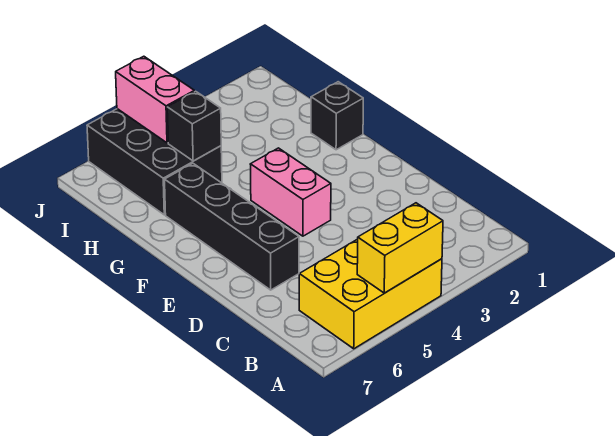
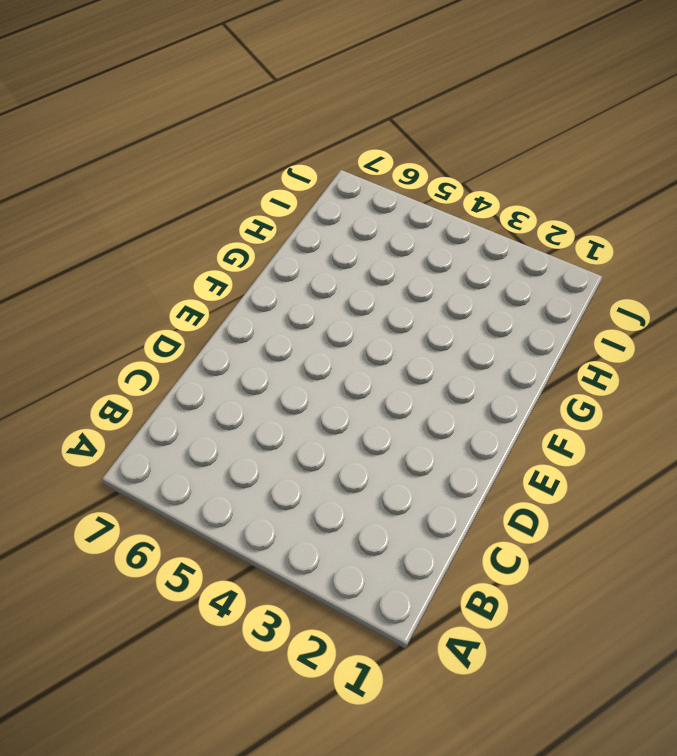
none -> yellow brick A4:B6 level 1
none -> black brick D6:G6 level 1

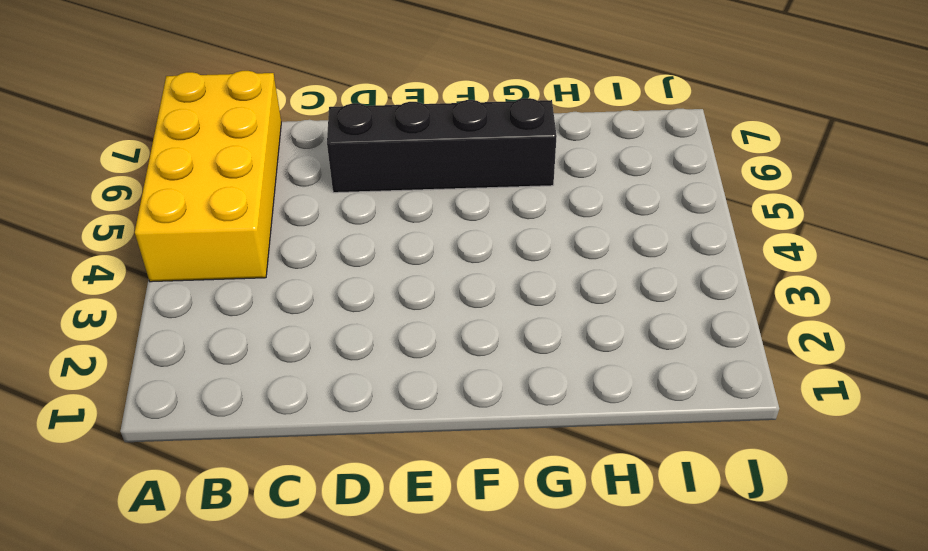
yellow brick A4:B7 level 1 -> yellow brick A4:B6 level 1
none -> pink brick E4:F4 level 1
none -> black brick G1 level 1

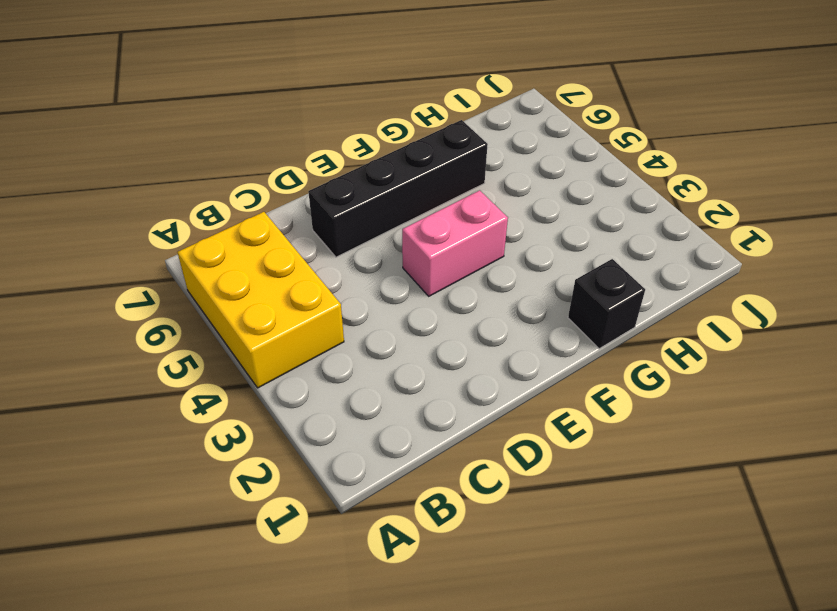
none -> black brick H5:J6 level 1
none -> yellow brick A4:A5 level 2

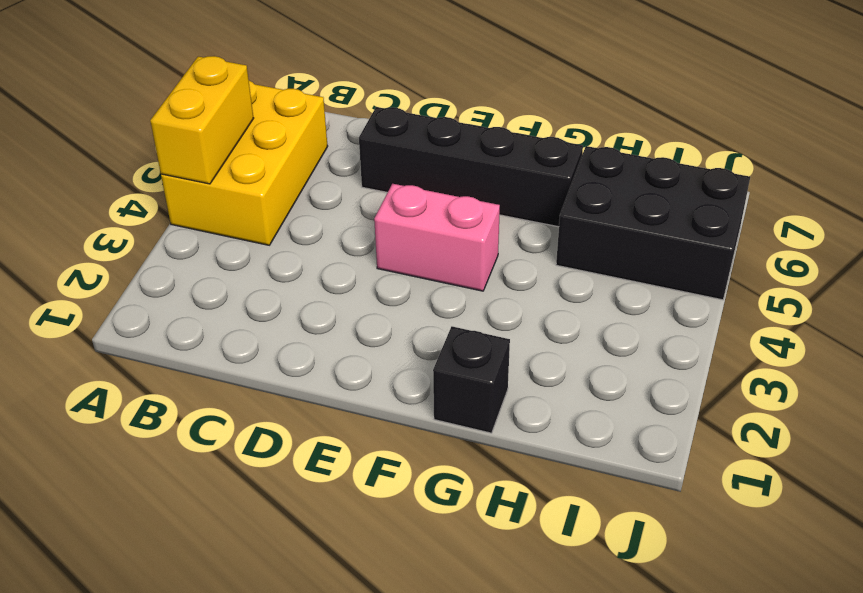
none -> black brick H5 level 2
none -> pink brick I5:J5 level 2

